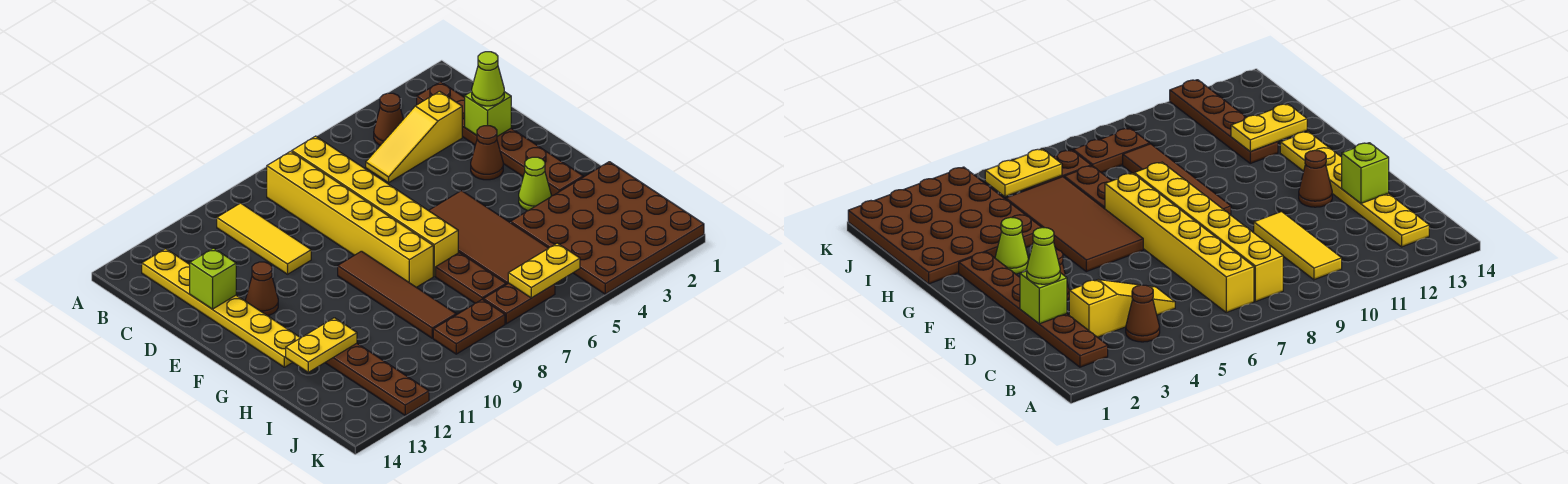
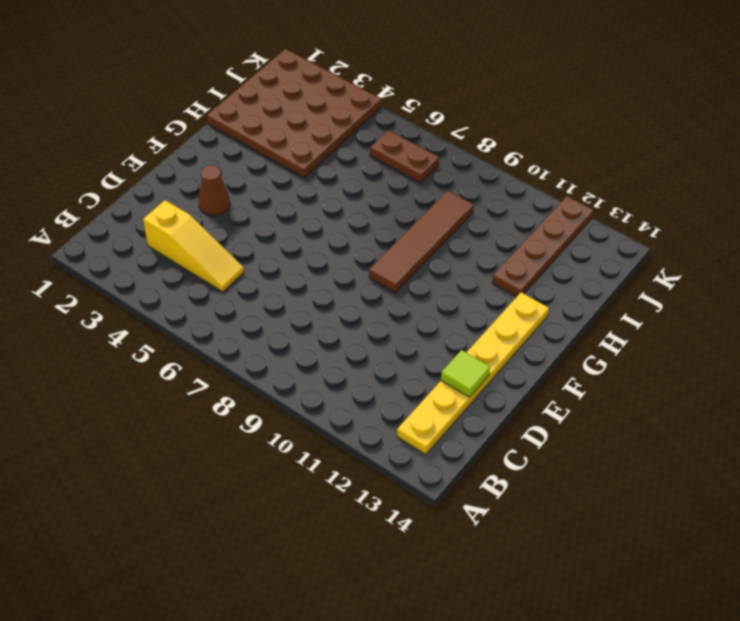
lime tile D13 level 2 -> lime brick D13 level 2
none -> brown plate B2:G2 level 1
none -> brown cone B4 level 1
none -> yellow brick B7:G7 level 1

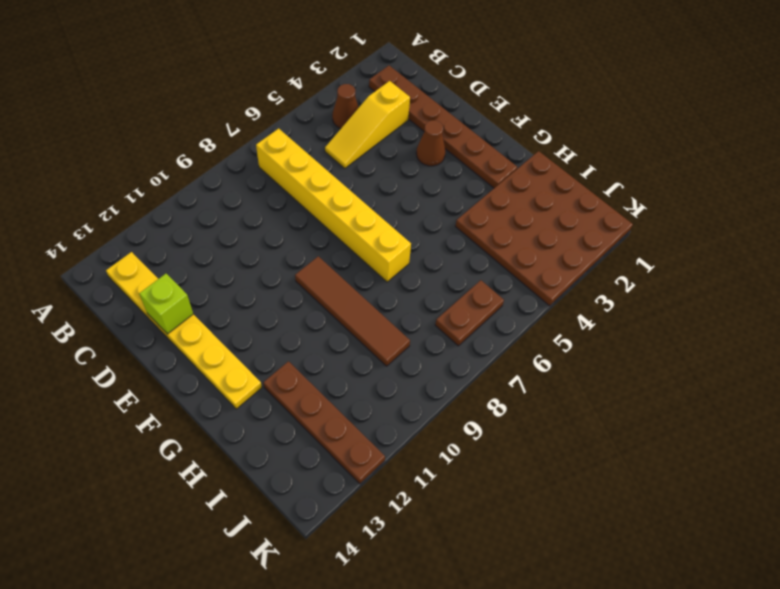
none -> yellow brick B8:G8 level 1
none -> yellow tile B10:D10 level 1
none -> brown cone E12 level 1

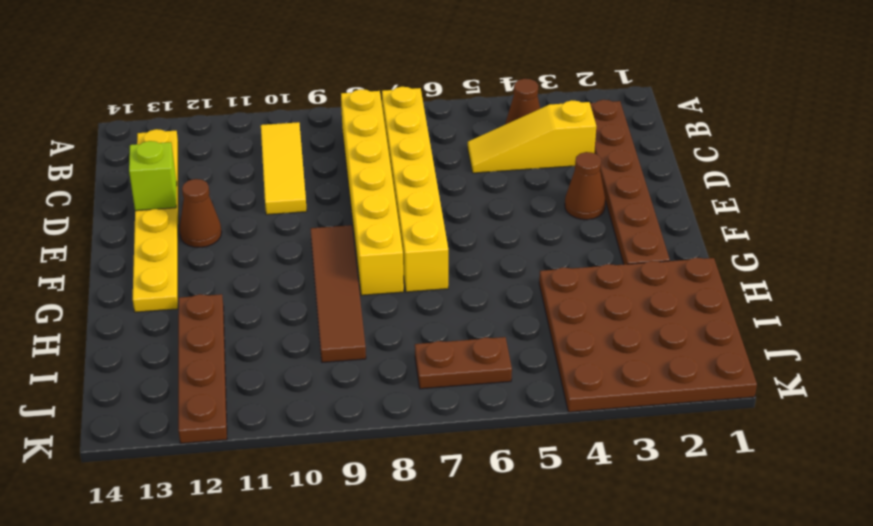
none -> brown tile F5:I6 level 1
none -> lime cone G3 level 1
none -> brown plate H7:I7 level 1

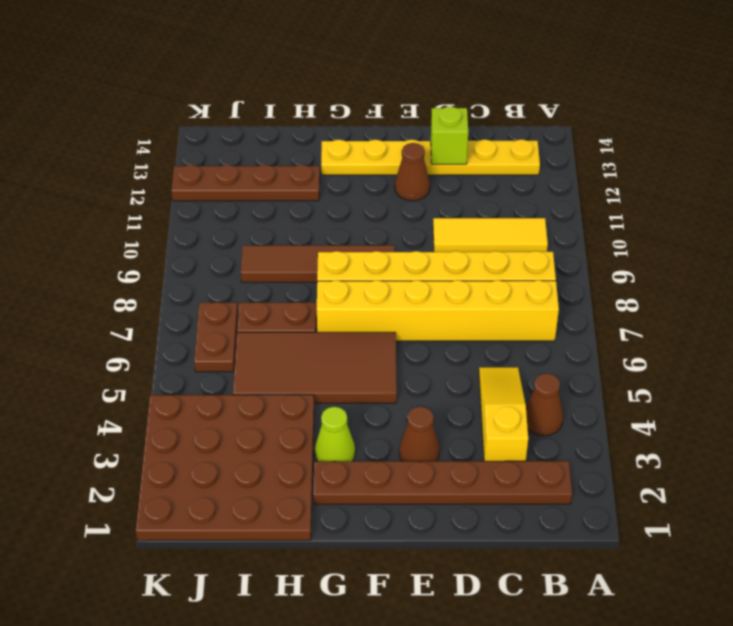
none -> brown plate J8:J9 level 1
none -> lime brick D2 level 2
none -> yellow plate H12:H13 level 2

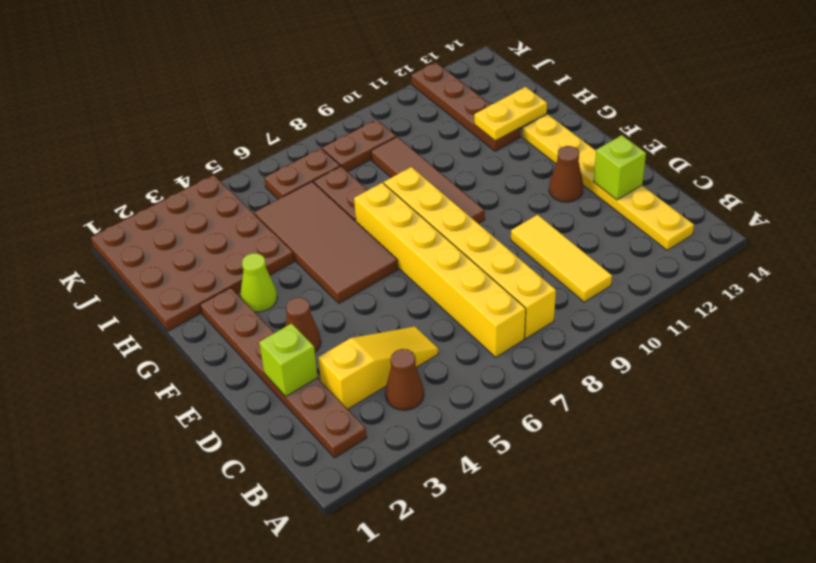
none -> yellow plate J5:J6 level 2
none -> lime cone D2 level 3

